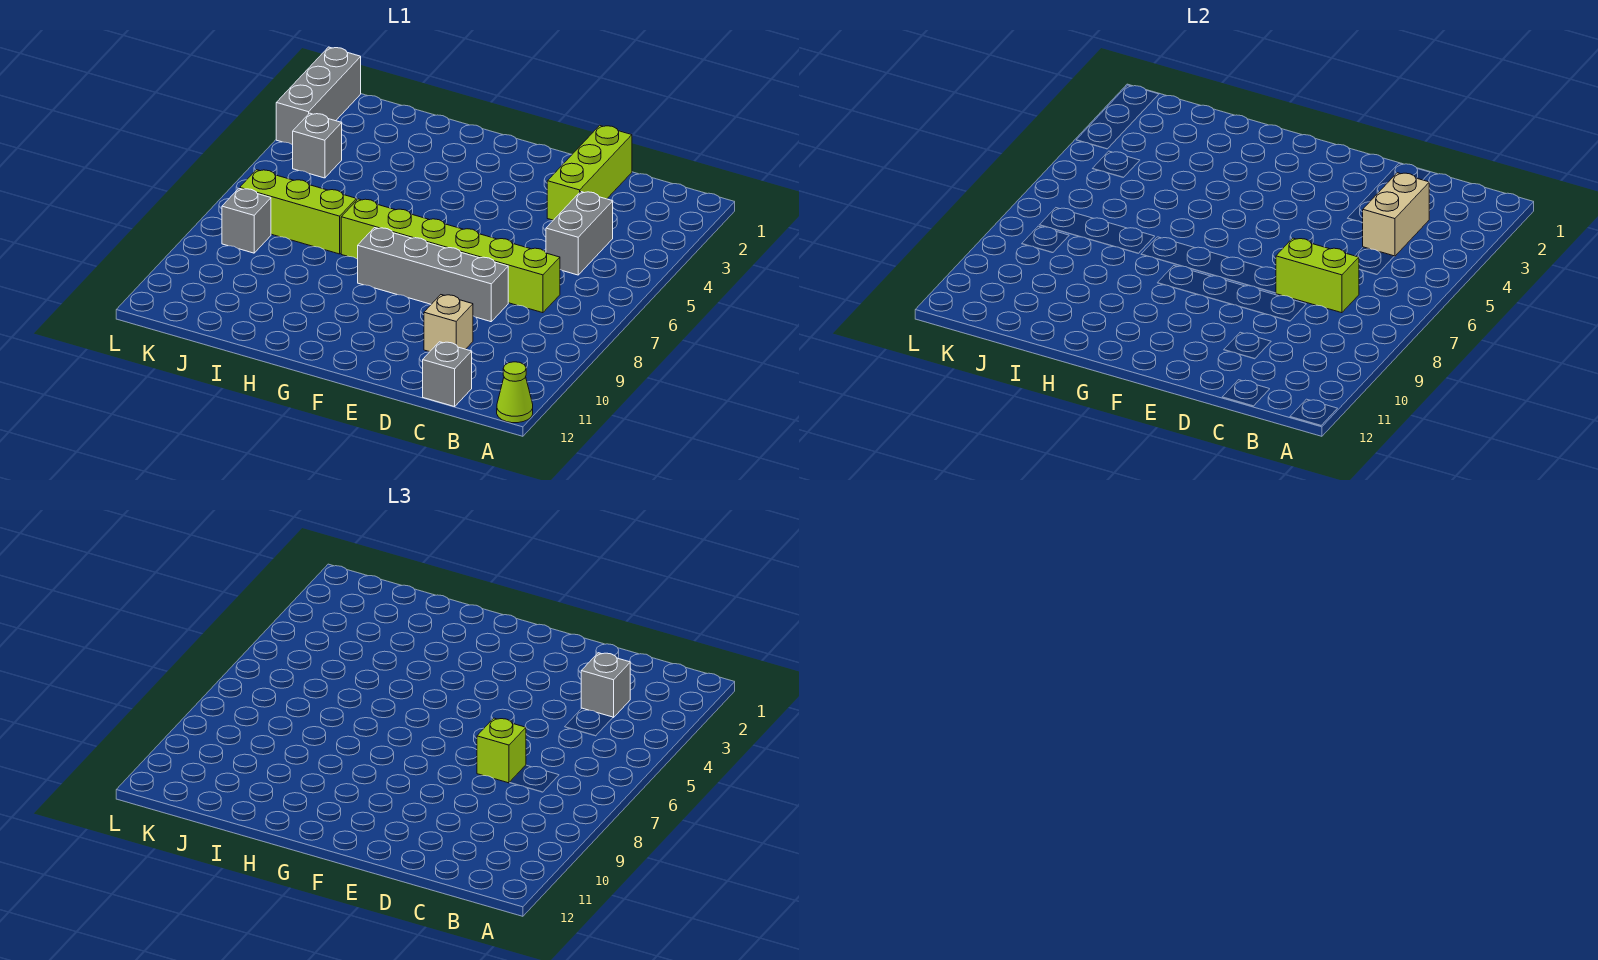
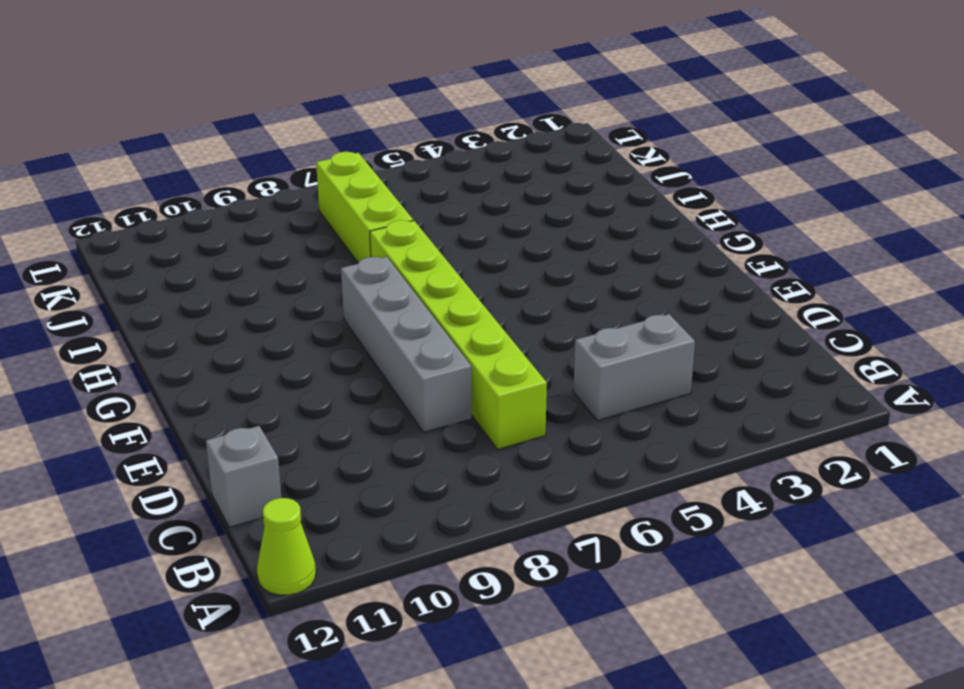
none -> lime brick D1:D3 level 1
none -> tan brick D10 level 1
none -> grey brick K4 level 1

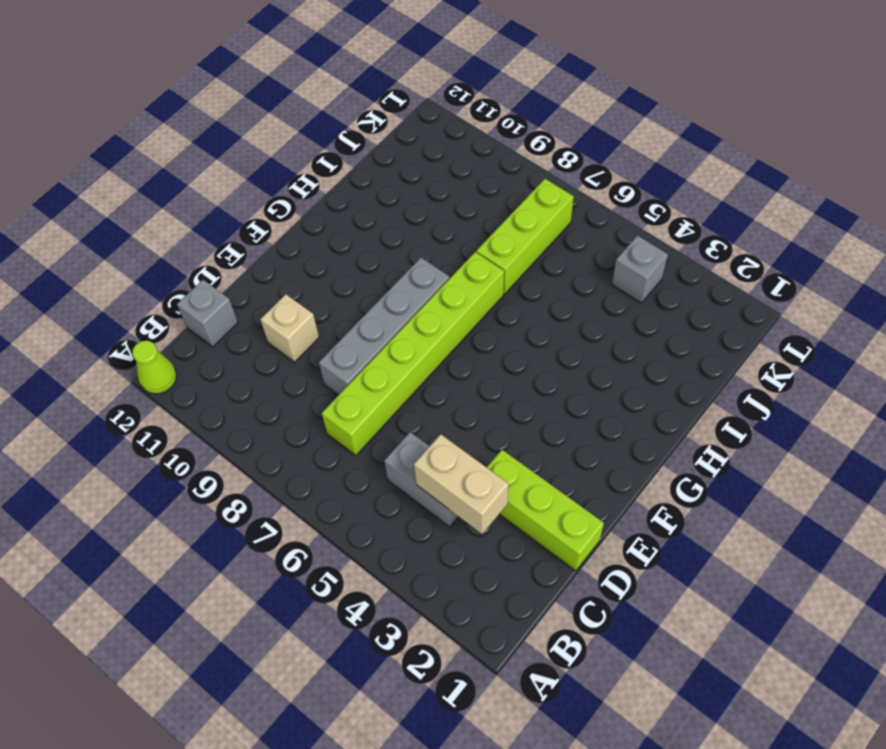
none -> grey brick K8 level 1
none -> grey brick L1:L3 level 1
none -> lime brick C7:D7 level 2

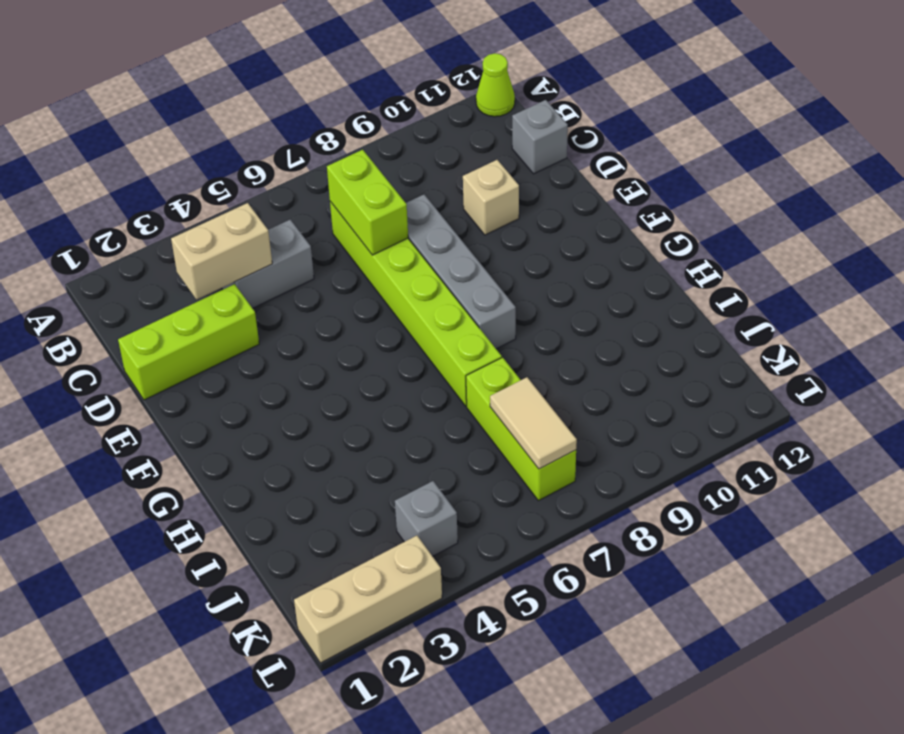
tan tile J7:K7 level 2 -> none
tan brick L1:L3 level 1 -> grey brick L1:L3 level 1
none -> grey brick K8 level 1
none -> grey brick C3 level 3
none -> lime brick D7 level 3

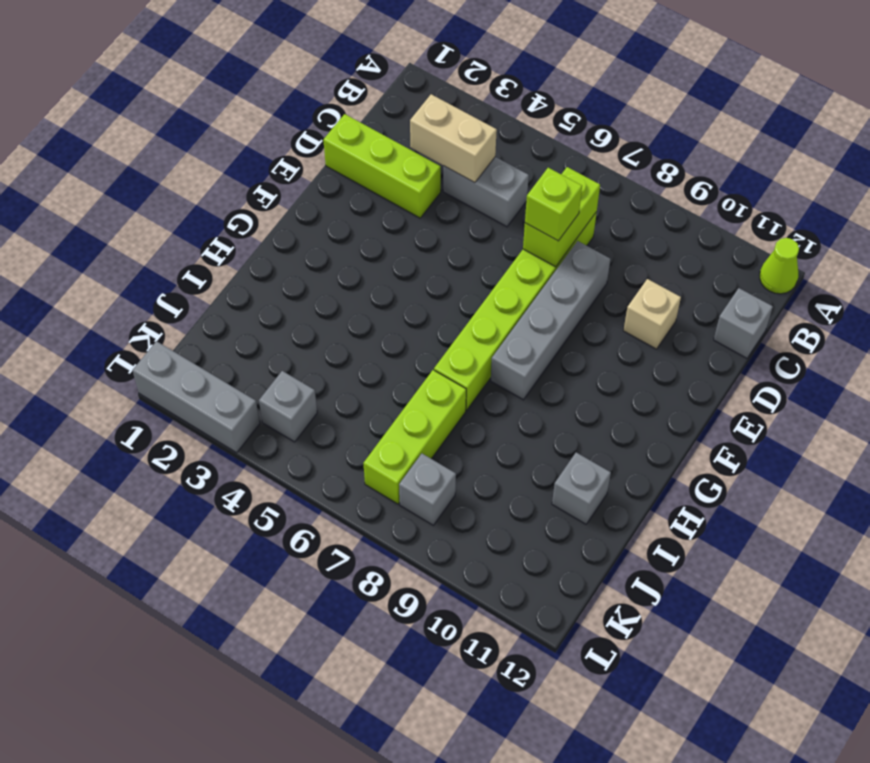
grey brick I11 level 1 -> grey brick C3 level 3

